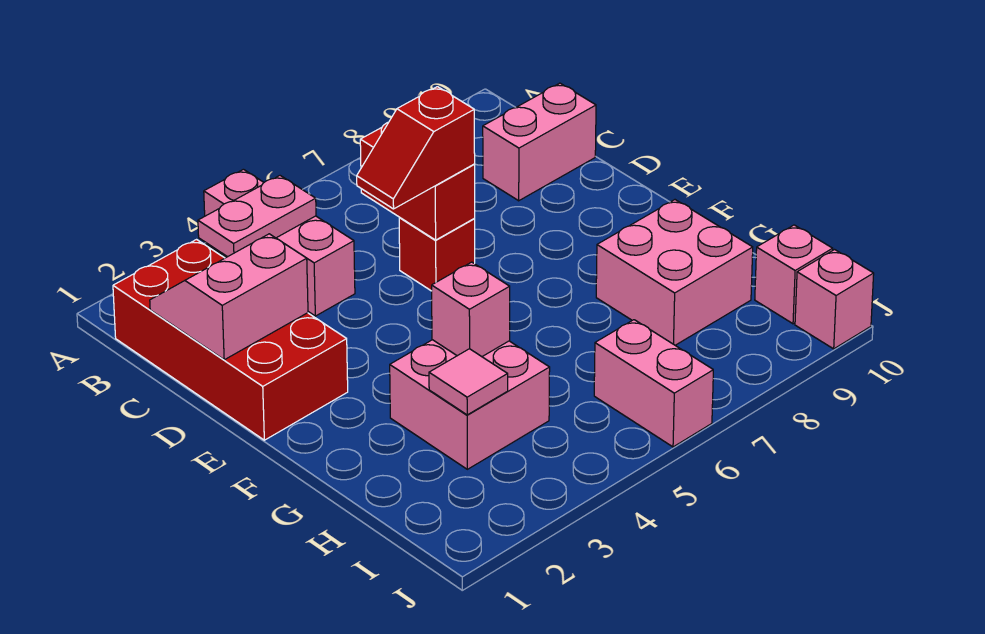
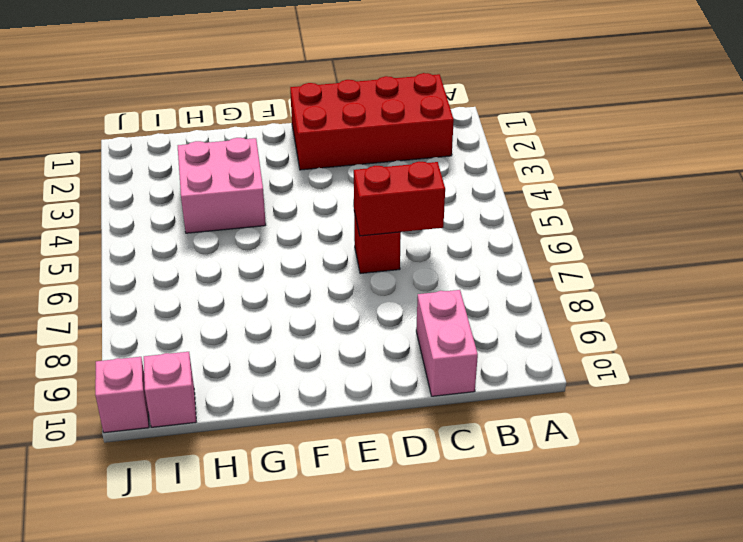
none -> pink brick A4:C4 level 1
none -> pink brick G8:H9 level 1
none -> pink brick I6:J6 level 1

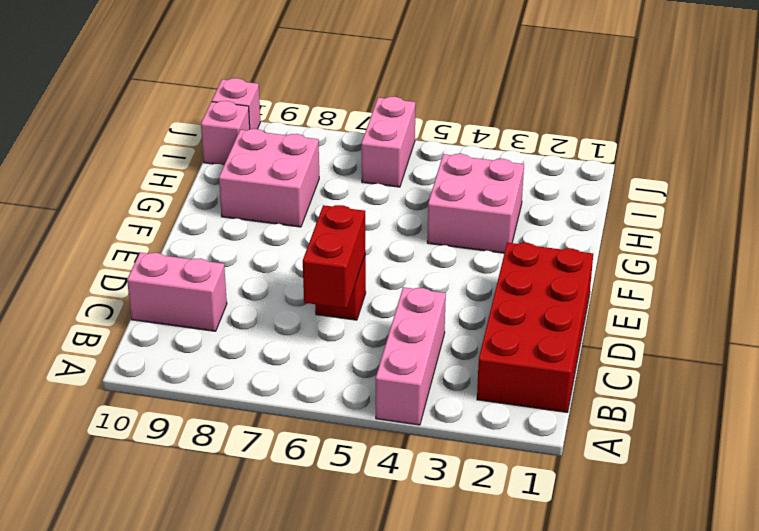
none -> pink plate B3:B4 level 2
none -> pink slope C1:D2 level 2 top D
none -> pink brick G4 level 2

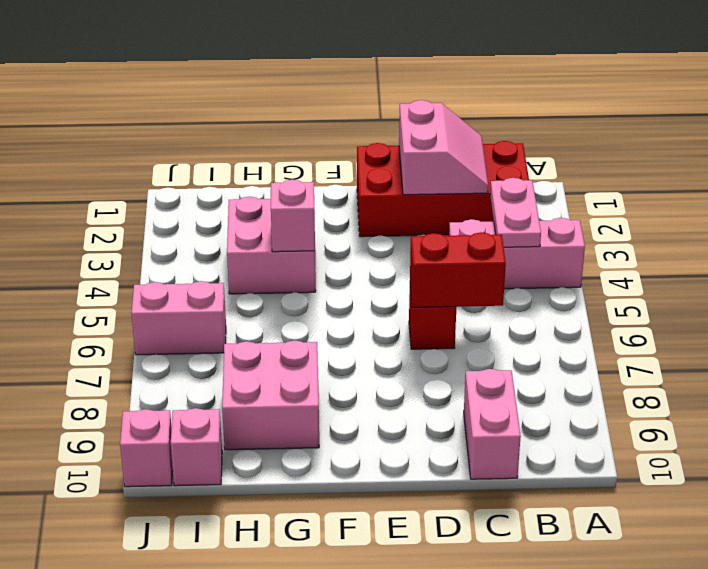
none -> pink tile H3 level 2
none -> red slope D5:D6 level 3 top 6

